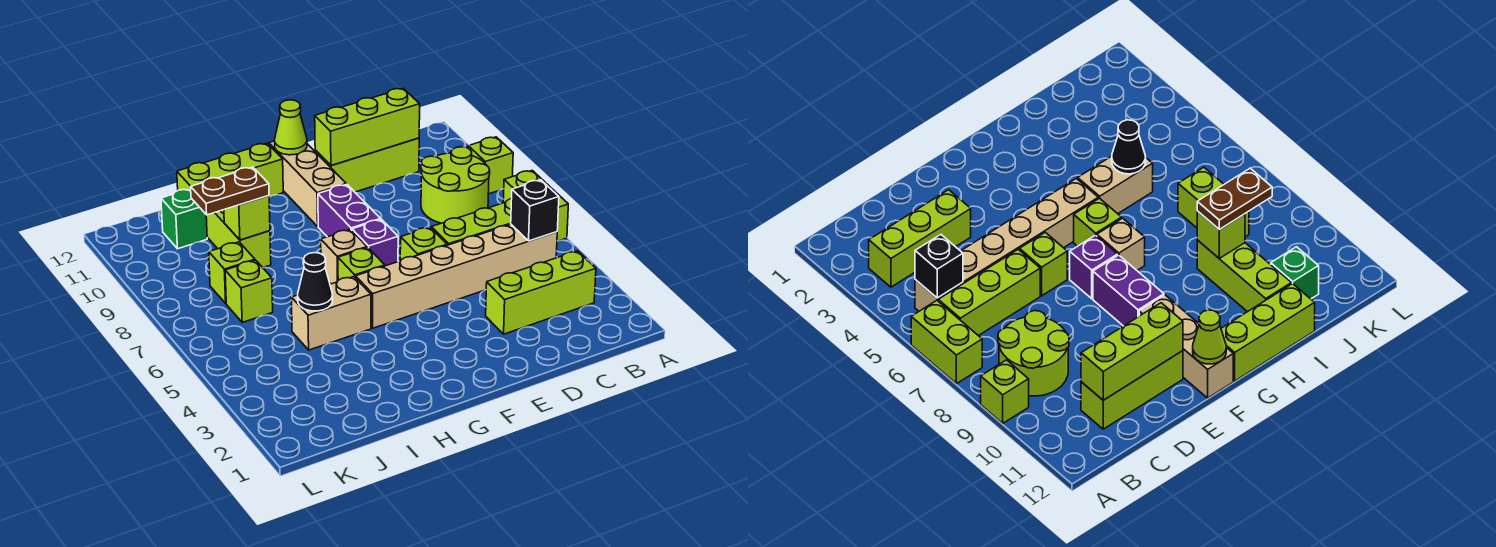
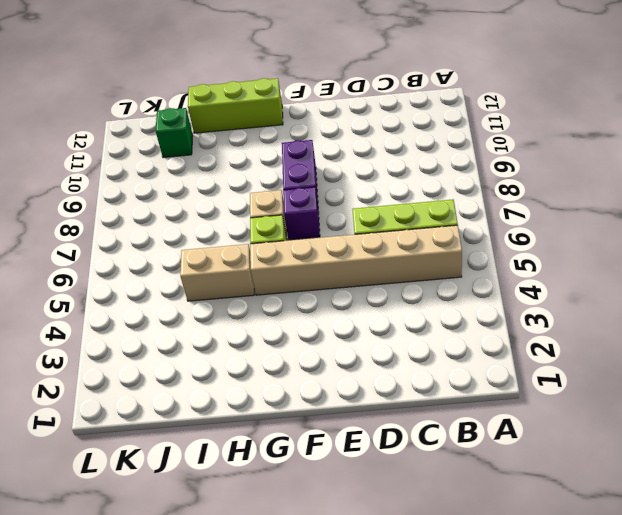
none -> lime brick A6:A7 level 1
none -> lime brick A9 level 1
none -> lime brick B3:D3 level 1

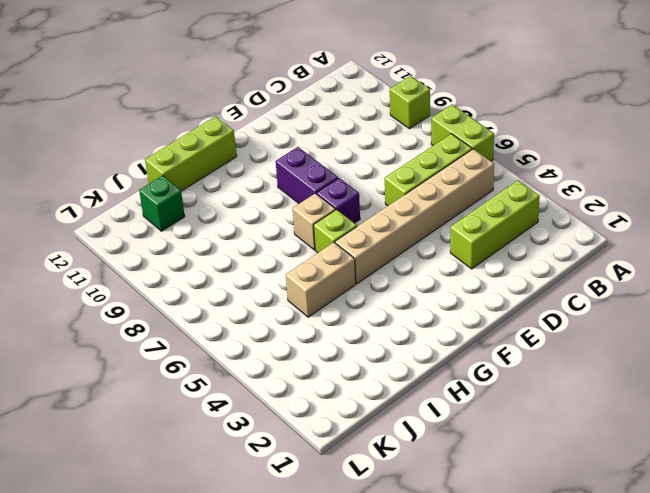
none -> lime round brick B8:C9 level 1
none -> lime brick C11:E11 level 1
none -> lime brick E6 level 1

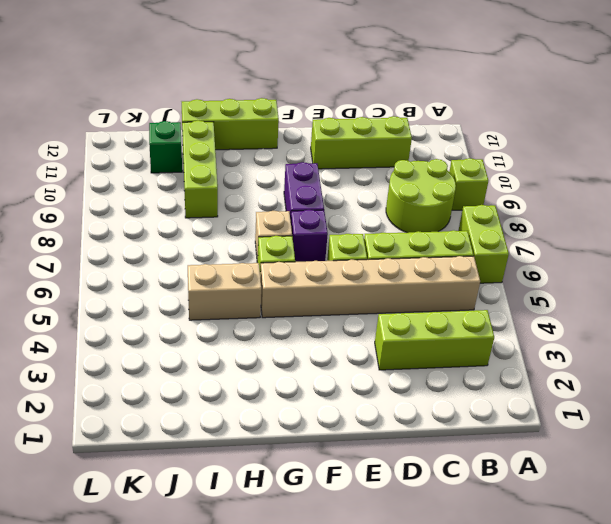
none -> tan brick F10:F12 level 1
none -> lime brick J7 level 1
none -> lime brick J8 level 1

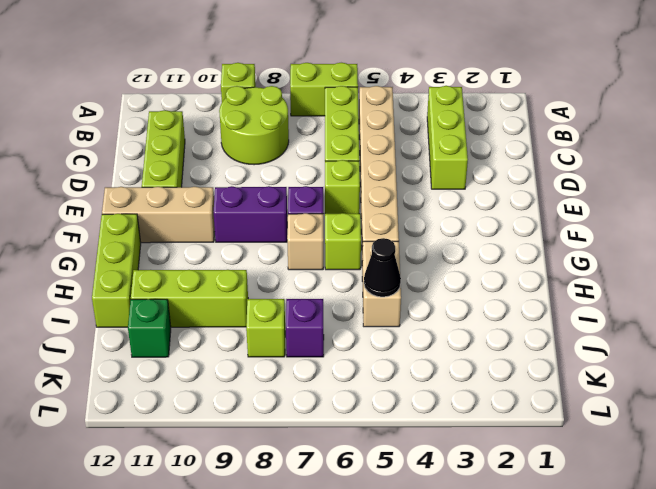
purple brick J7 level 1 -> lime brick J7 level 1
none -> black brick B5 level 2
none -> lime brick C11:E11 level 2
none -> lime cone F12 level 2

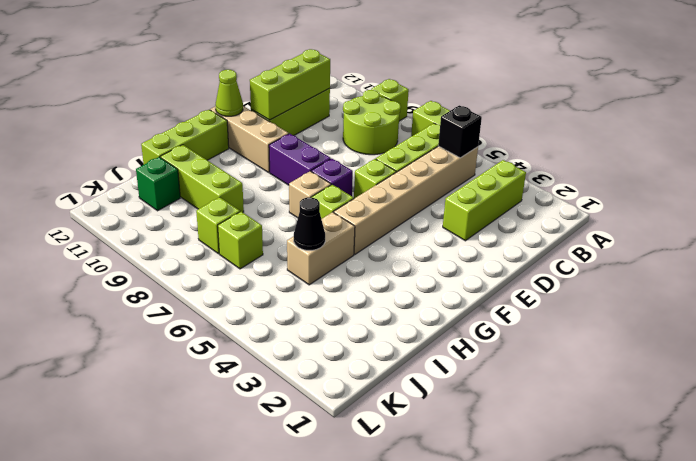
none -> lime brick I9 level 2
none -> brown plate I9:J9 level 3

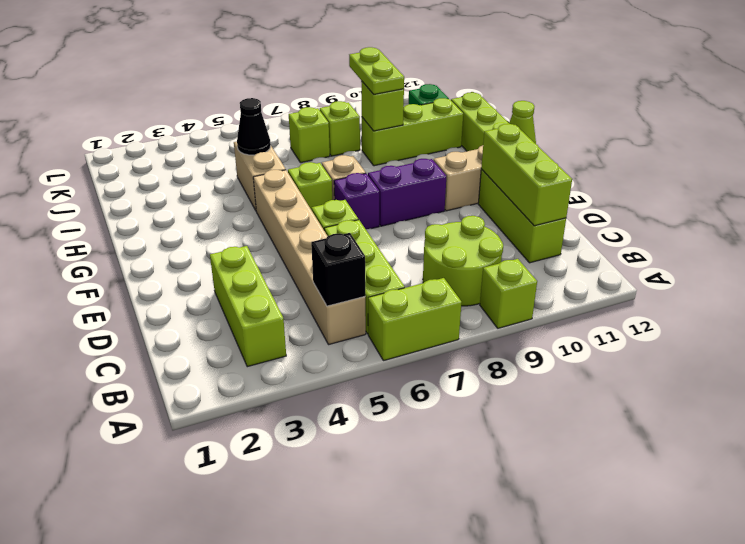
lime plate I9:J9 level 3 -> brown plate I9:J9 level 3

